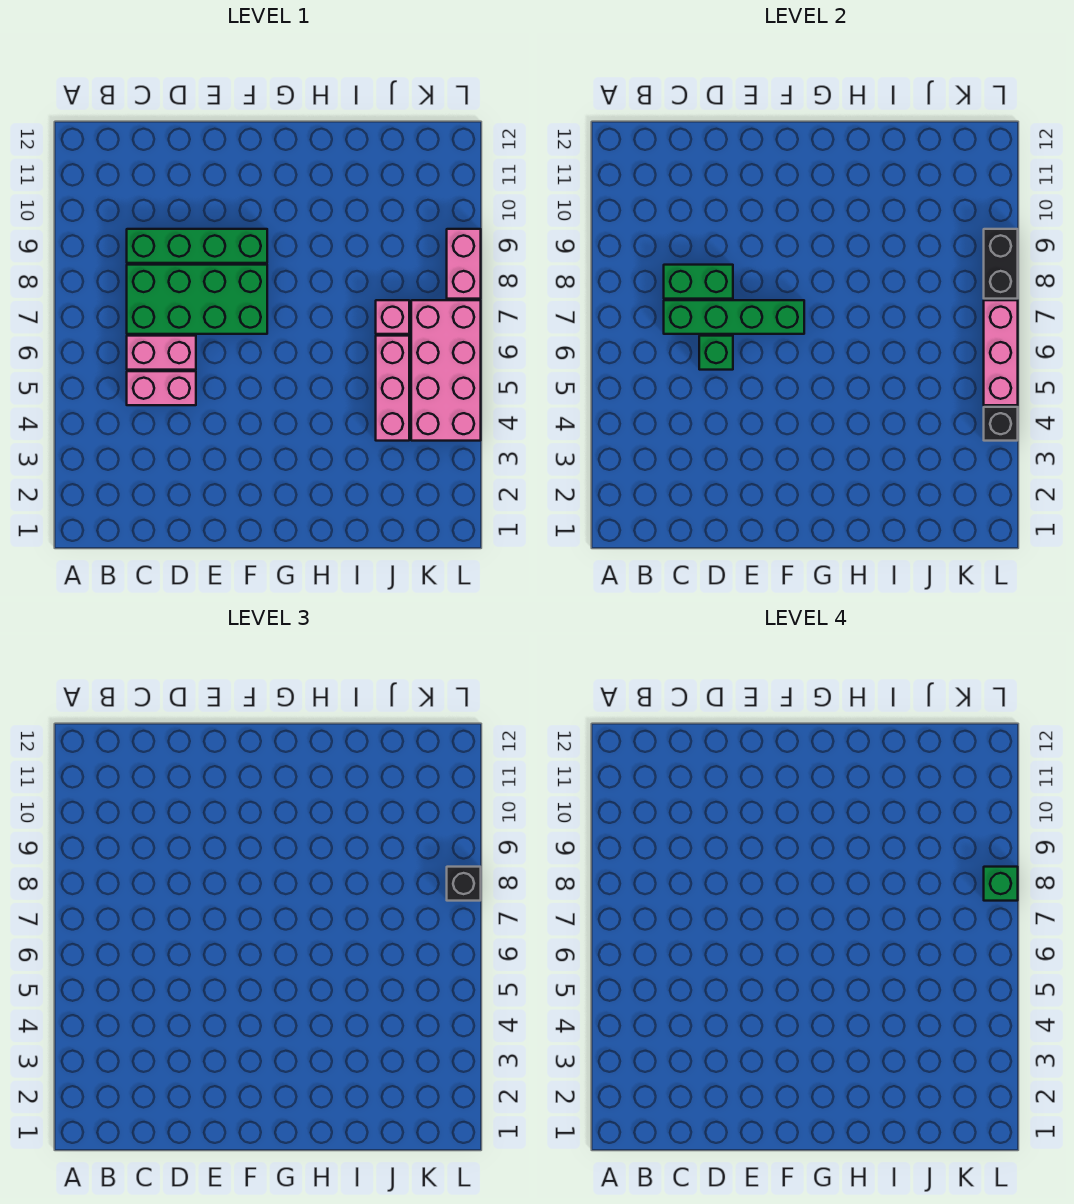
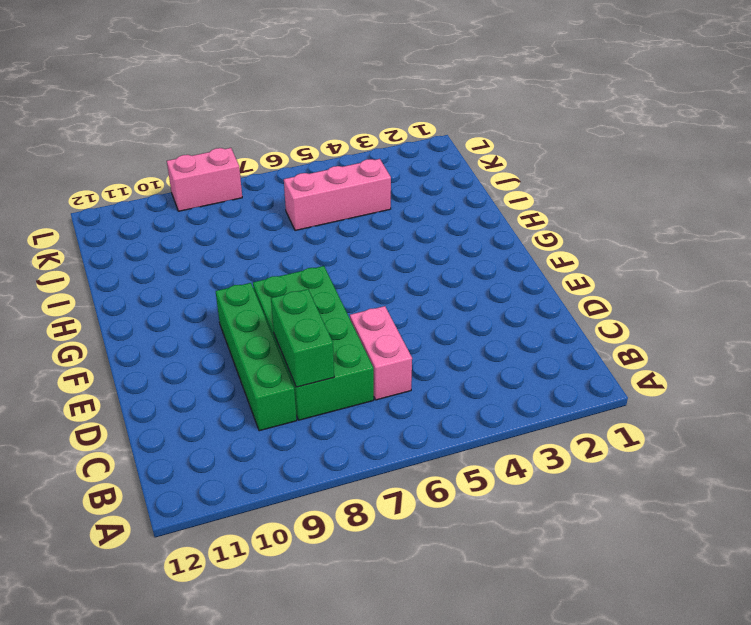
none -> pink brick C5:D5 level 1
none -> pink brick J7 level 1
none -> pink brick K4:L7 level 1

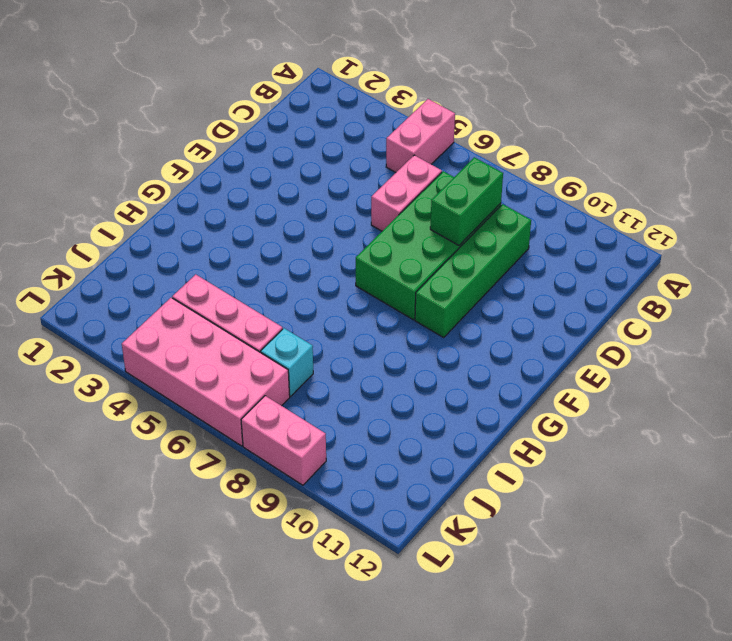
pink brick A5:B5 level 1 -> pink brick C5:D5 level 1
cyan brick J7 level 1 -> pink brick J7 level 1
none -> green brick C7:F7 level 2
none -> green brick D6 level 2
none -> black brick L4 level 2

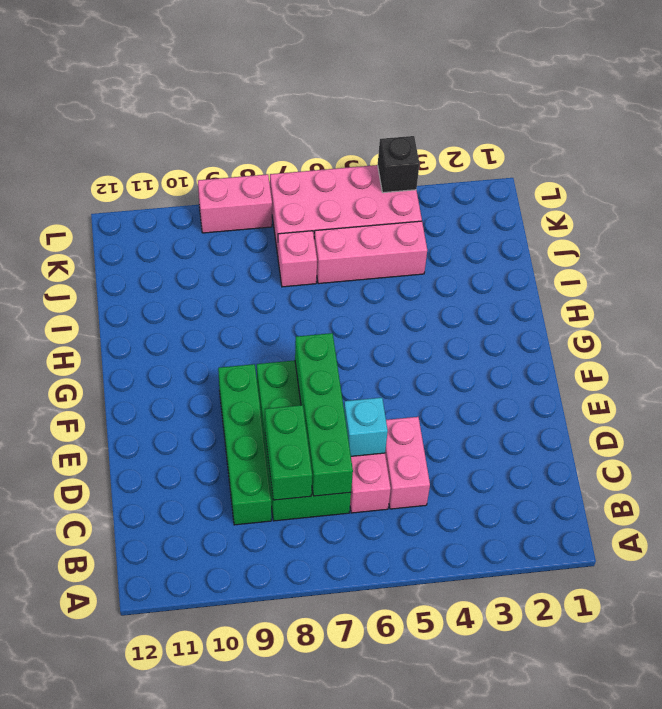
cyan brick D6 level 2 -> green brick D6 level 2
none -> pink brick L5:L7 level 2
none -> black brick L8:L9 level 2
none -> black brick L8 level 3

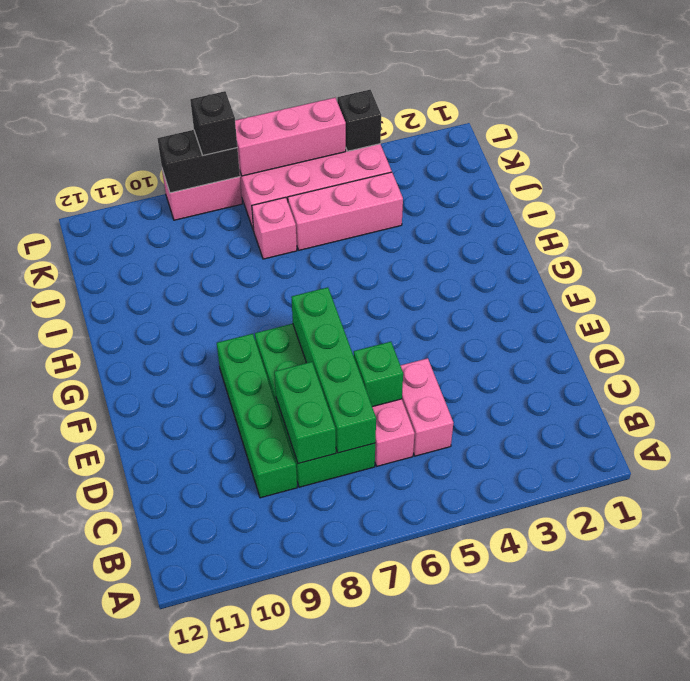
none -> green brick L8 level 4

